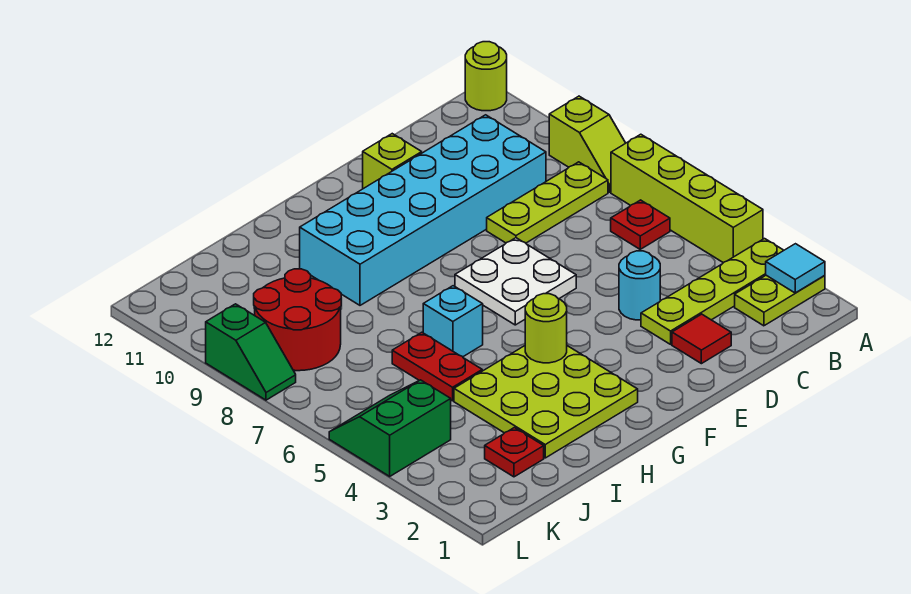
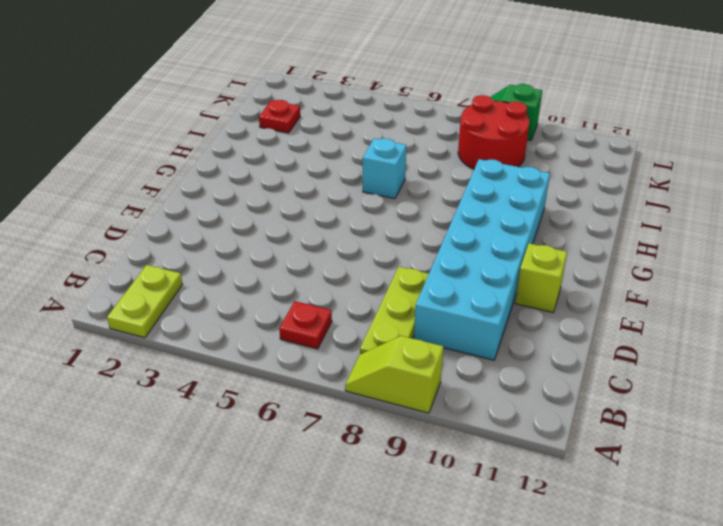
none -> lime plate A3:D3 level 1
none -> lime brick A4:A7 level 1
none -> lime round brick A12 level 1

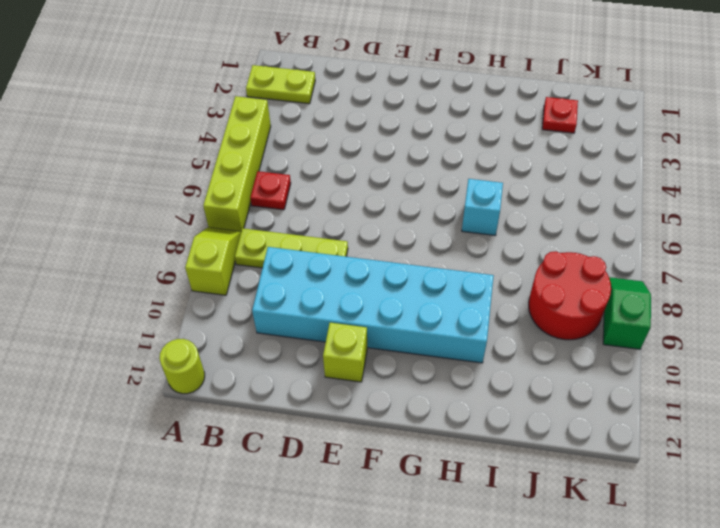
none -> lime plate A3:D3 level 1
none -> red tile D2 level 1
none -> cyan round brick D4 level 1

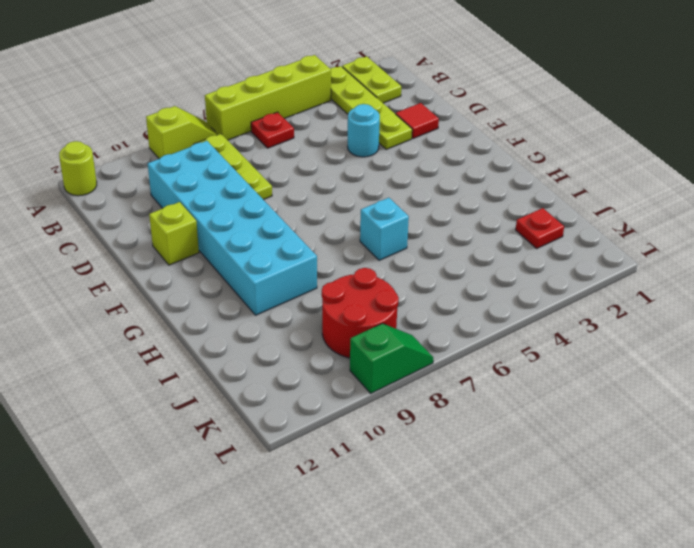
none -> white plate E6:F7 level 1
none -> lime plate G2:I4 level 1
none -> red plate I5:I6 level 1

